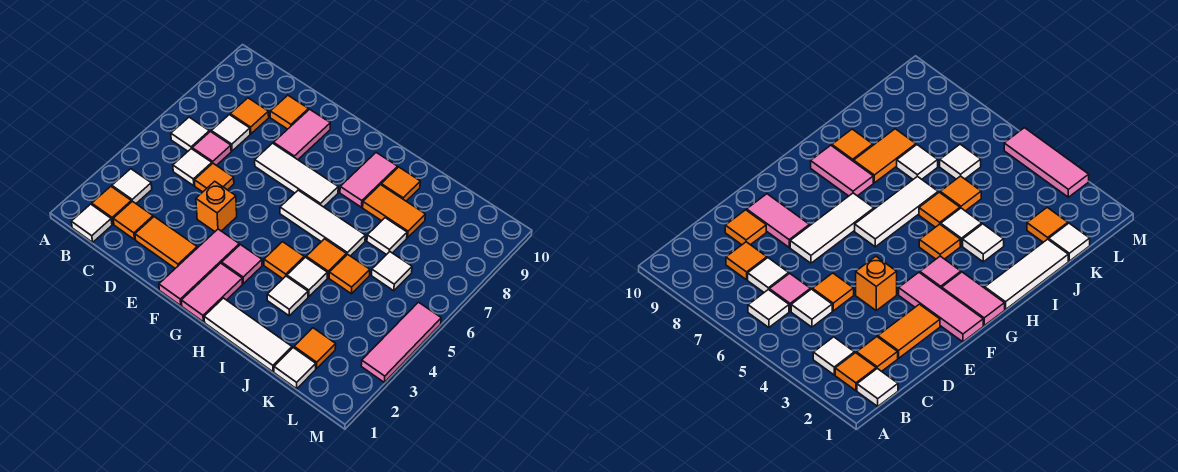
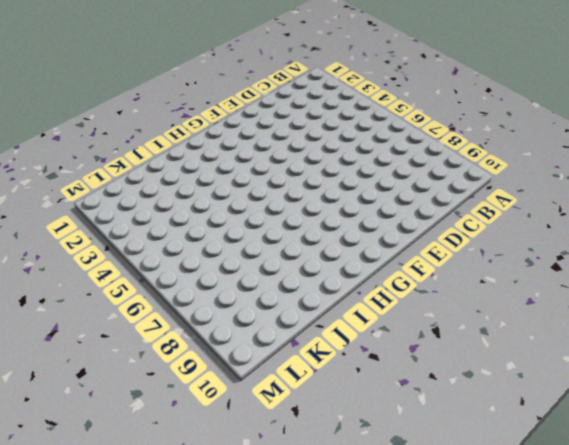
none -> white tile B1 level 1
none -> orange tile B2 level 1
none -> white tile B3 level 1
none -> white tile B6 level 1

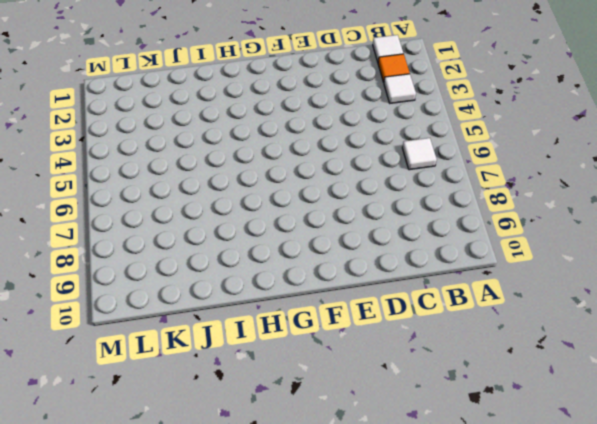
none -> orange tile C2 level 1
none -> white tile C5 level 1
none -> pink tile C6 level 1
none -> white tile C7 level 1

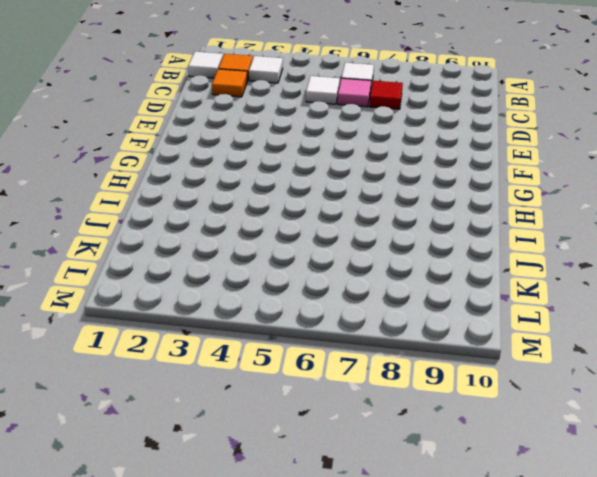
red tile C7 level 1 -> white tile C7 level 1
none -> orange tile C8 level 1
none -> orange tile D2:E2 level 1
none -> orange tile D5 level 1
none -> orange tile D9 level 1

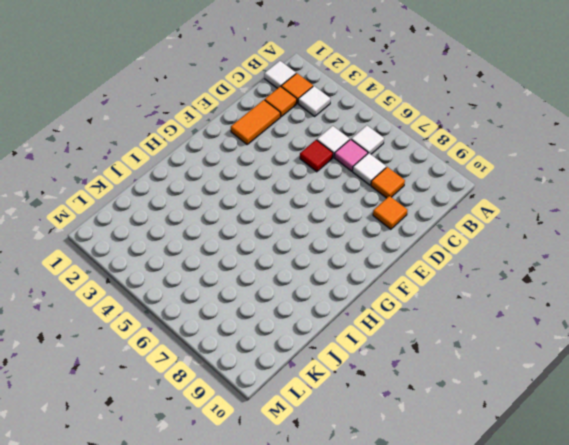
red tile D5 level 1 -> orange tile D5 level 1
none -> orange brick E4 level 1
none -> white tile E7:G7 level 1
none -> pink tile E8:E9 level 1
none -> pink tile F1:F3 level 1

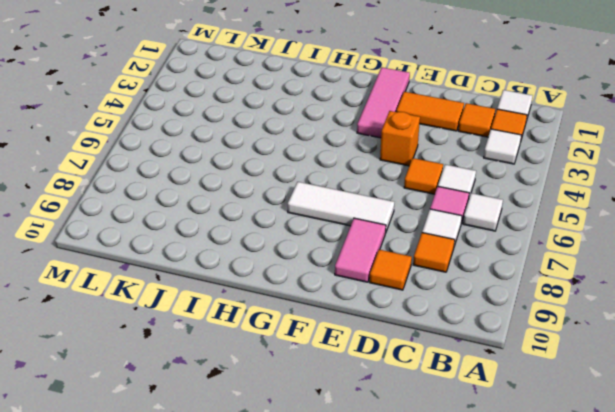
none -> pink tile G1:G2 level 1
none -> pink tile G3 level 1
none -> white tile G6:I6 level 1
none -> white tile H1:J1 level 1

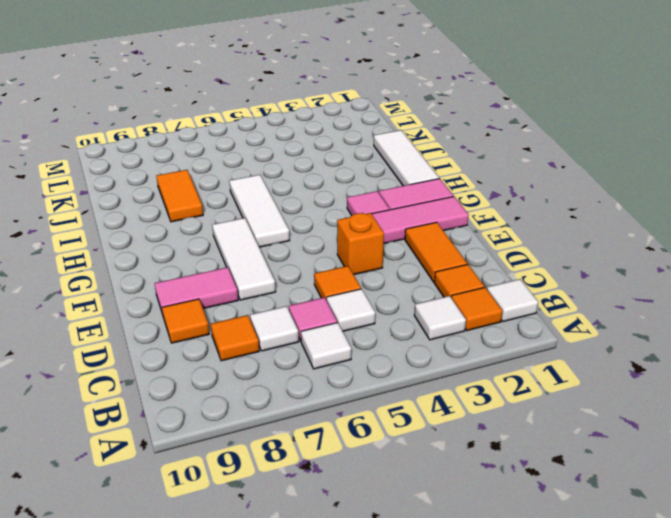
none -> orange tile H4 level 1
none -> pink tile H8:H9 level 1
none -> white tile I3 level 1
none -> white tile I4 level 1

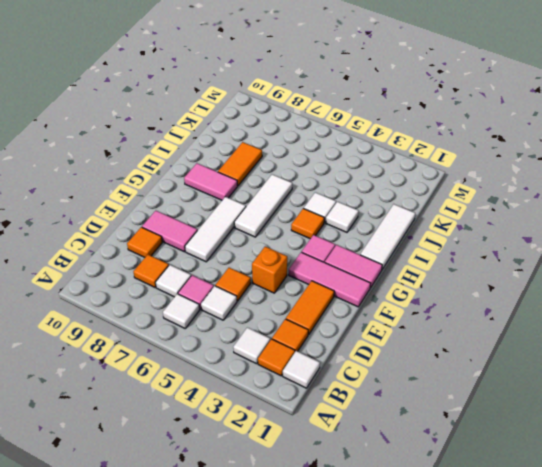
none -> orange tile I5 level 1
none -> orange tile I9 level 1
none -> orange tile J5 level 1
none -> white tile J7 level 1

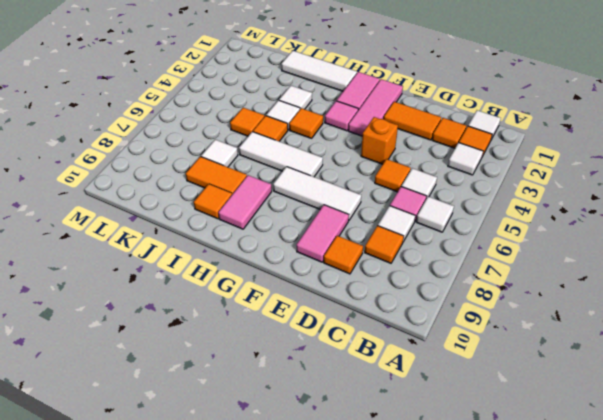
none -> white tile K1 level 1
none -> orange tile K2 level 1
none -> white tile K6 level 1
none -> pink tile M3:M5 level 1

